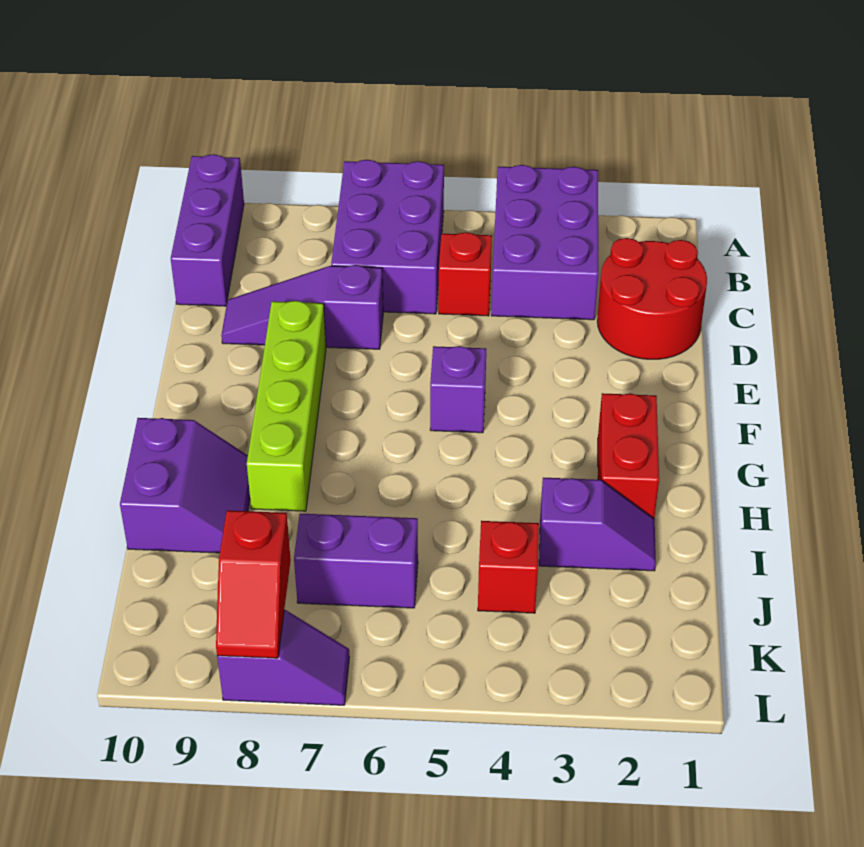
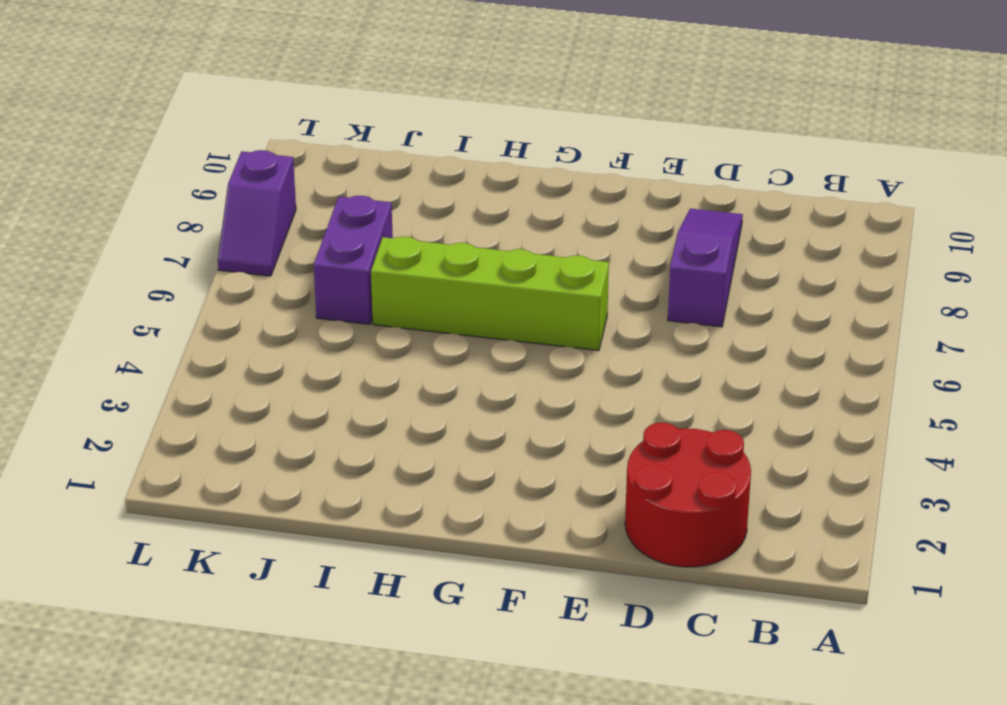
lime brick F6:I6 level 1 -> lime brick E8:H8 level 1
none -> purple brick A3:C4 level 1
none -> purple brick A6:C7 level 1
none -> purple brick A10:C10 level 1

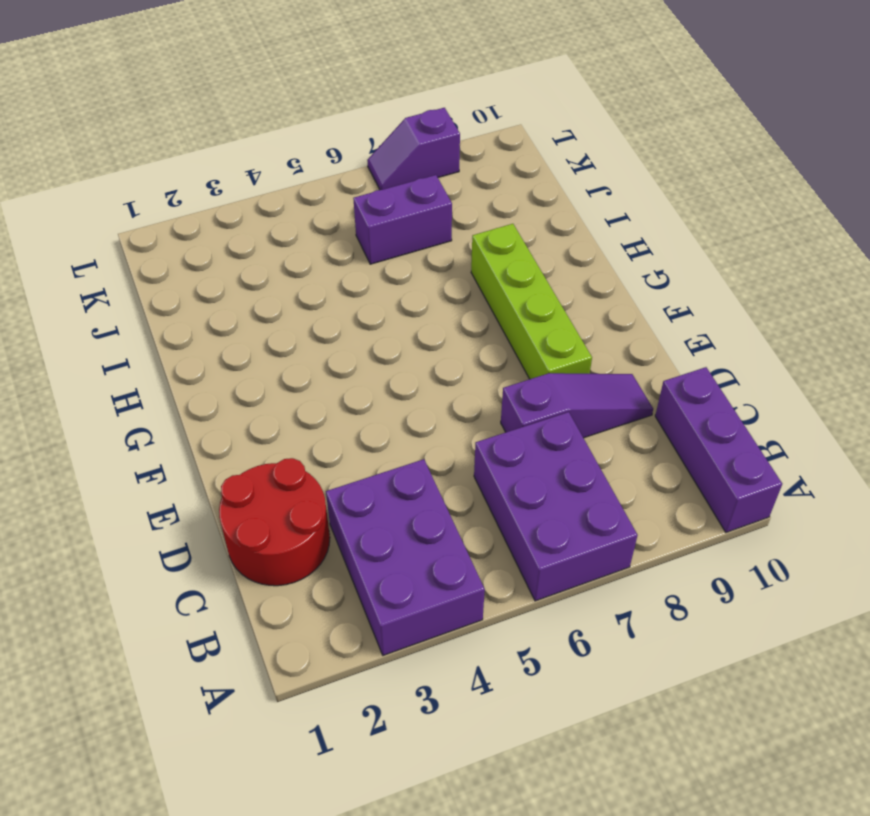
none -> red brick C5 level 1
none -> purple brick F5 level 1
none -> red brick G2:H2 level 1

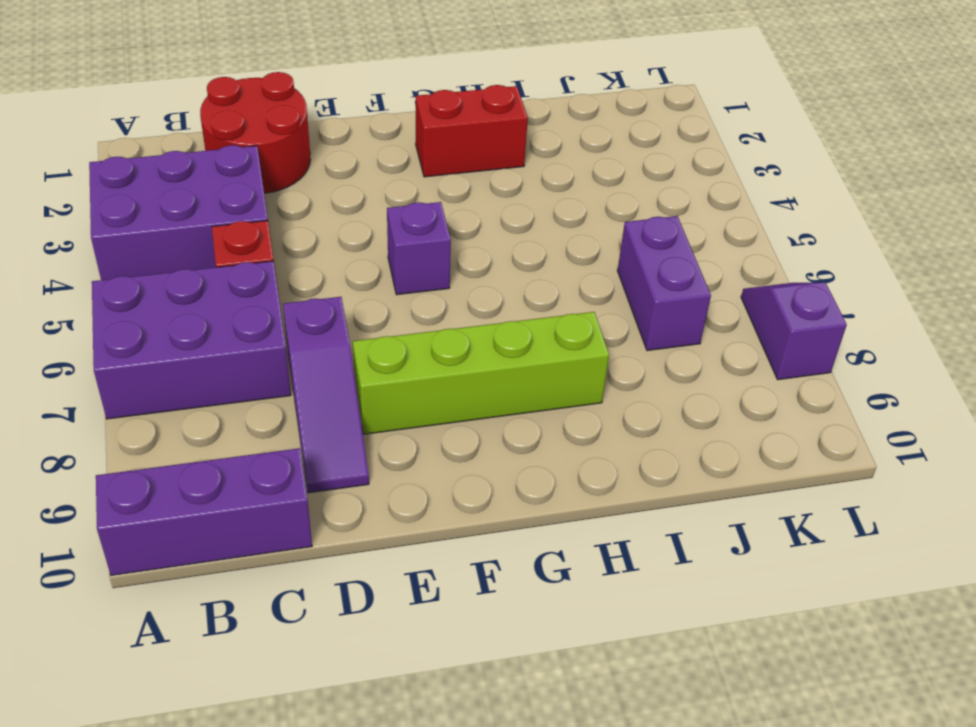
none -> purple slope H9:I10 level 1 top 10
none -> purple slope I2:I3 level 1 top 3
none -> red brick J4 level 1

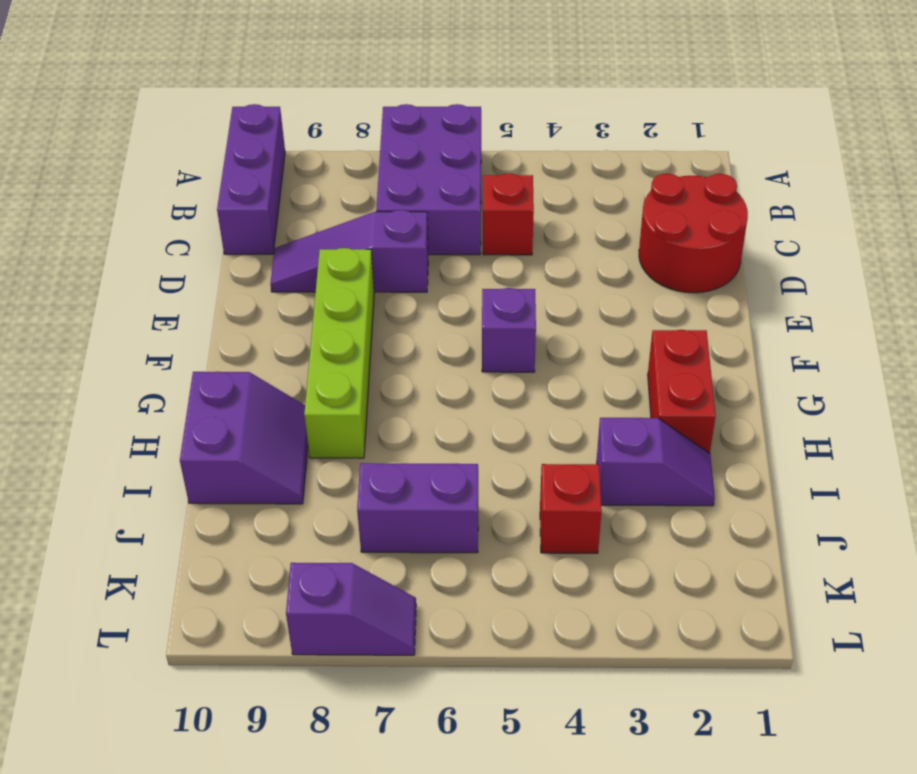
none -> purple brick A3:C4 level 1
none -> red slope K8:L8 level 2 top K

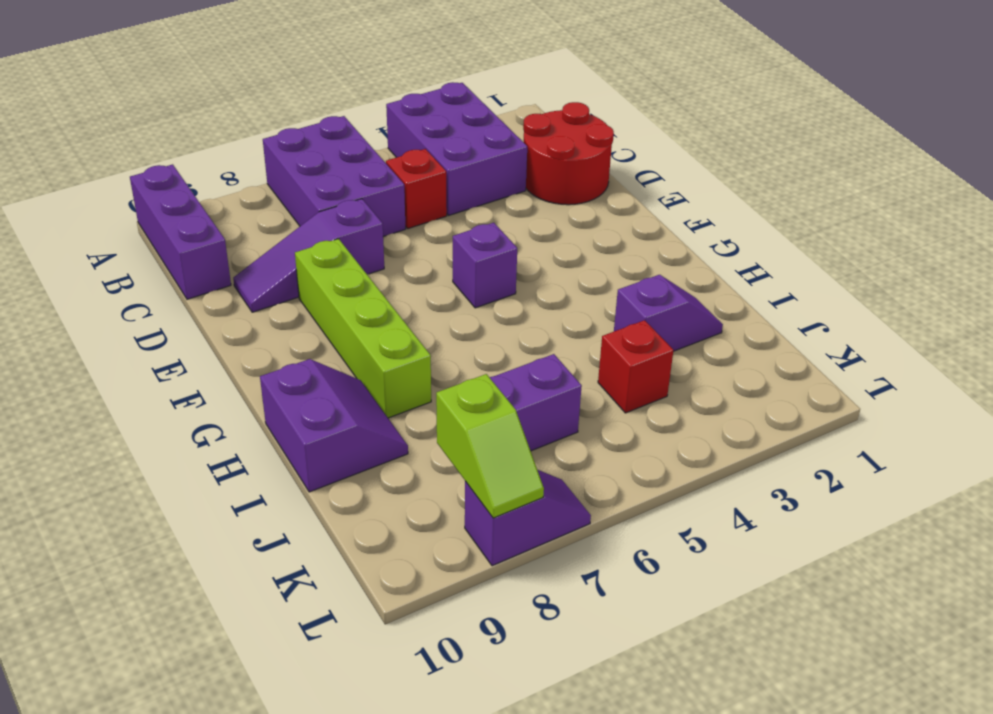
lime slope K8:L8 level 2 top K -> red slope K8:L8 level 2 top K
none -> red brick G2:H2 level 1

